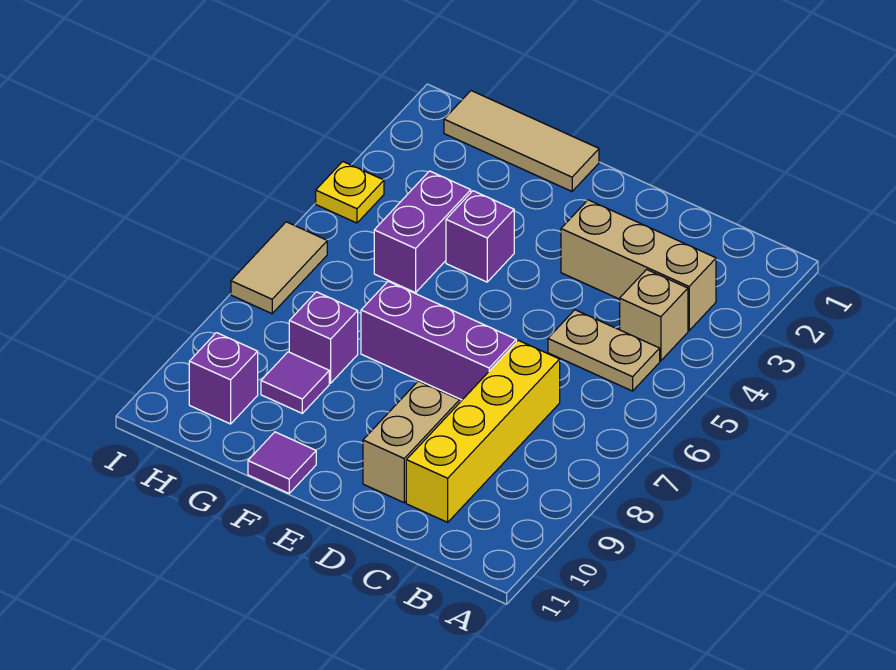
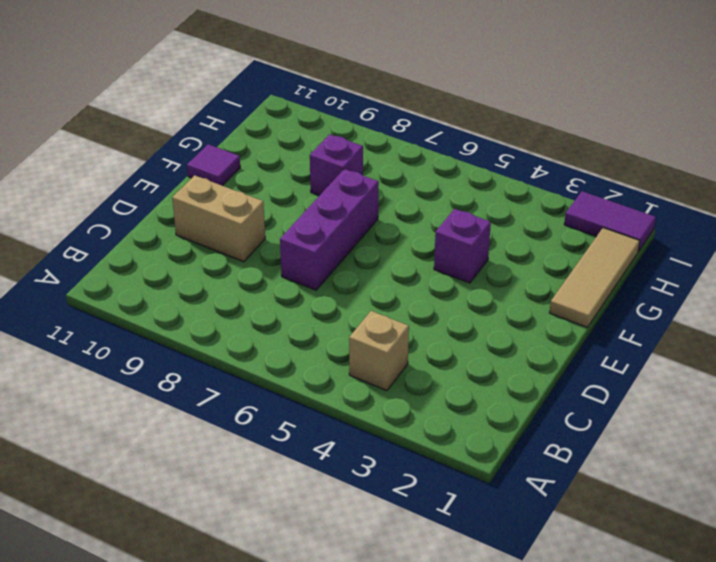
purple tile I1:I2 level 1 -> none
none -> tan brick B3:D3 level 1
none -> tan plate B5:C5 level 1
none -> yellow brick C7:C10 level 1

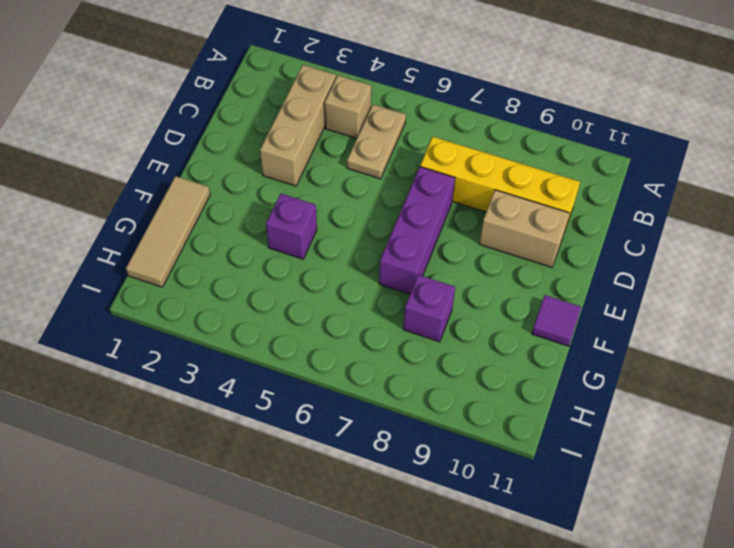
none -> purple brick G4:G5 level 1
none -> purple tile G9 level 1
none -> purple brick H10 level 1

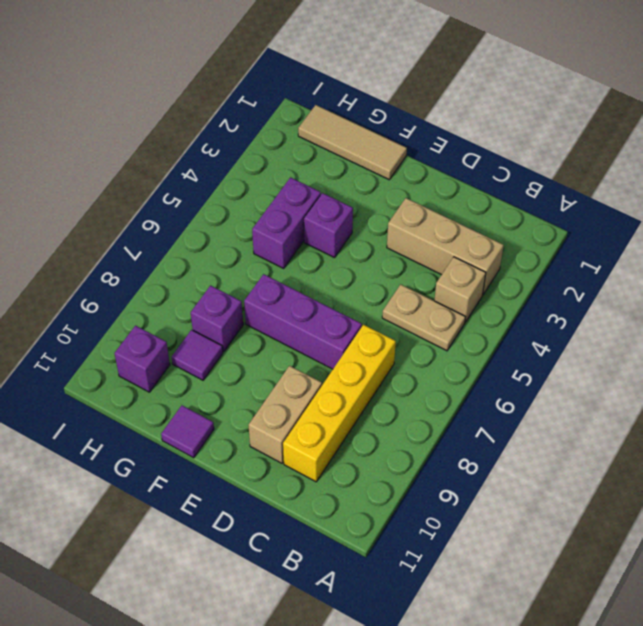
none -> yellow plate I4 level 1
none -> tan tile I6:I7 level 1

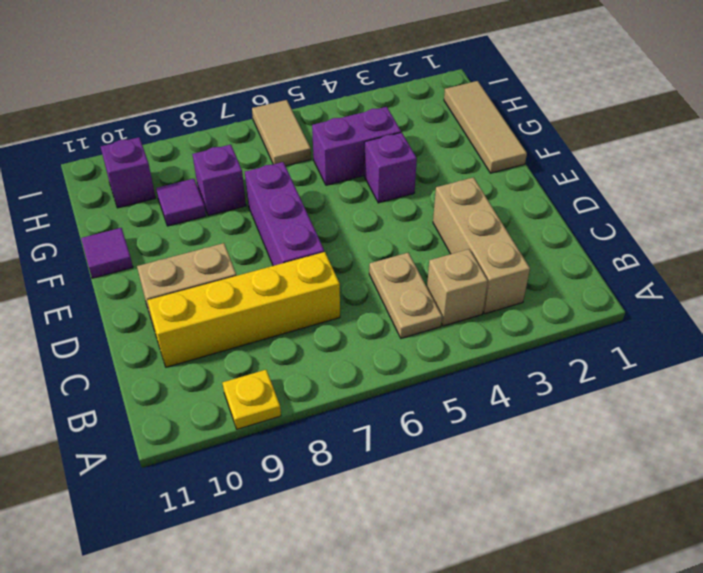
yellow plate A9 level 1 -> yellow plate I4 level 1
tan tile H6:I6 level 1 -> tan tile I6:I7 level 1

